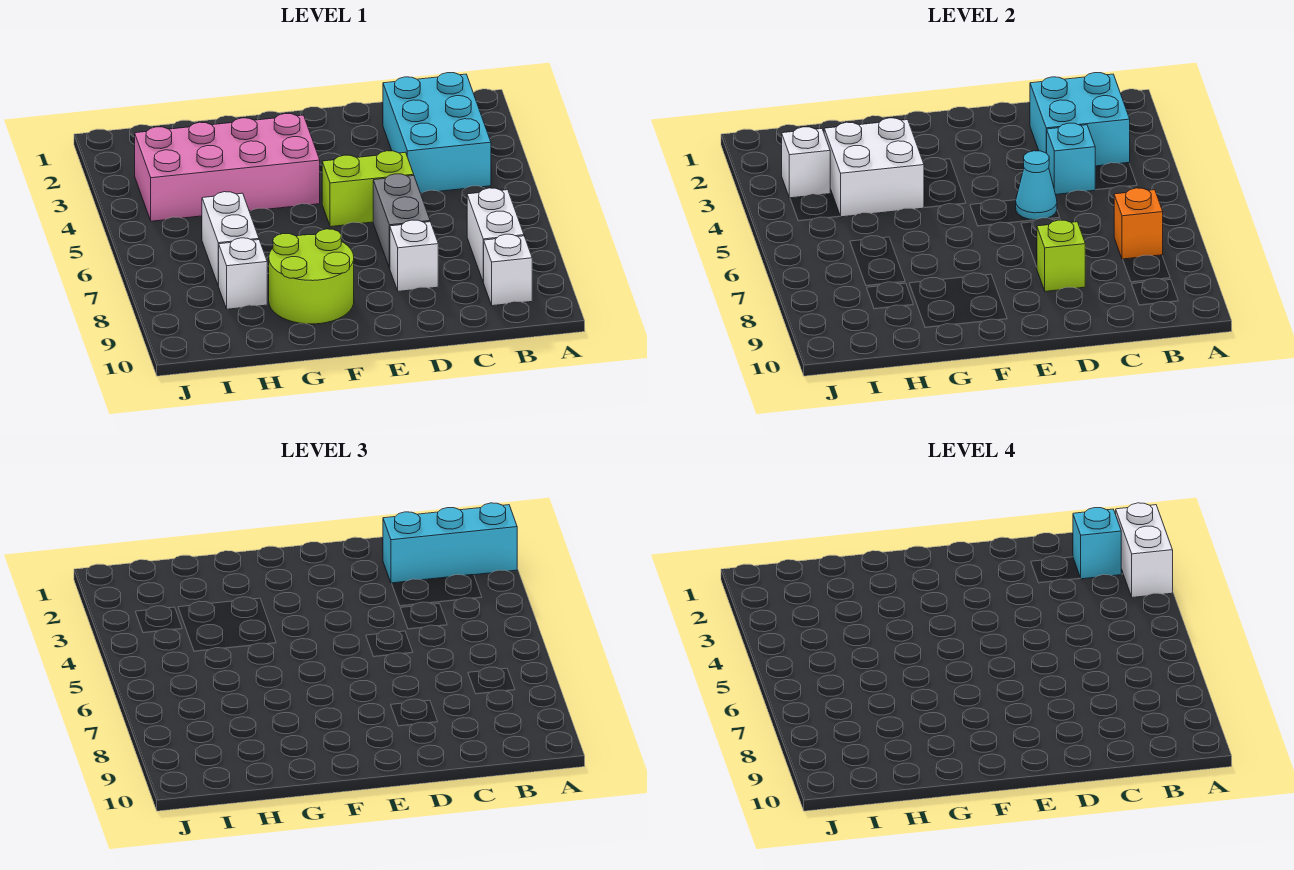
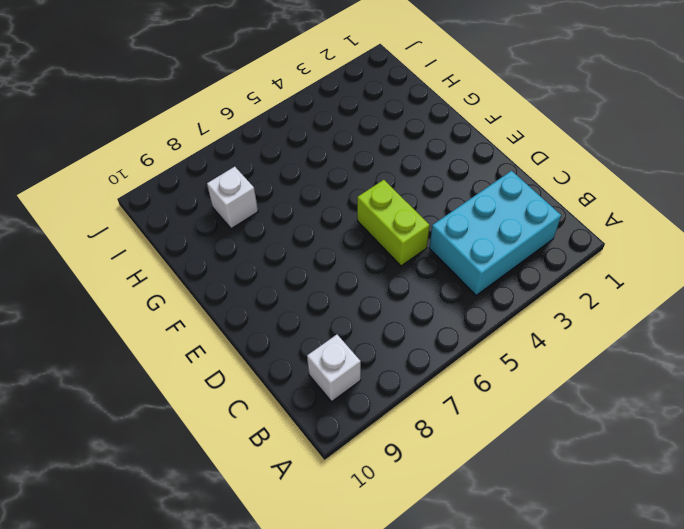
none -> white brick B7:B8 level 1
none -> grey brick D6:D7 level 1
none -> white brick D8 level 1

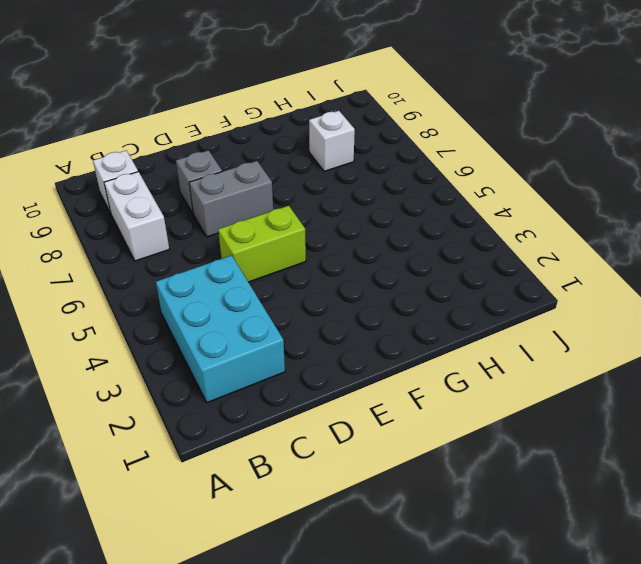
grey brick D7:E7 level 1 -> grey brick D6:D7 level 1
grey brick D8 level 1 -> white brick D8 level 1
none -> pink brick F3:I4 level 1
none -> lime round brick F8:G9 level 1
none -> white brick H6:H7 level 1

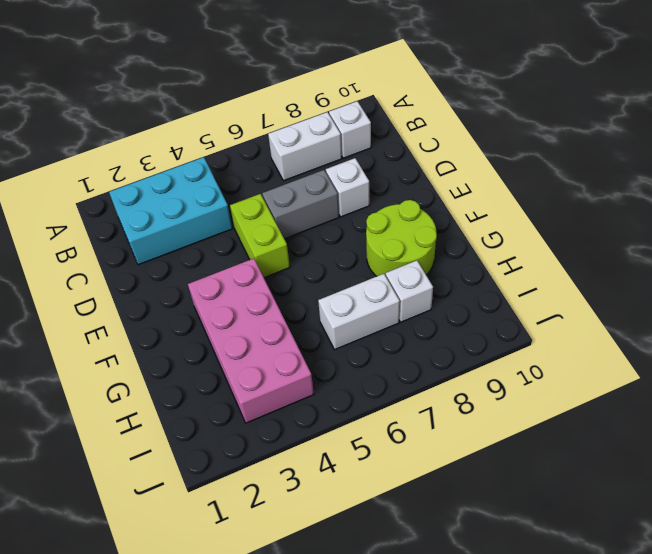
none -> cyan brick B2:C3 level 2
none -> orange brick B7 level 2
none -> cyan brick C4 level 2

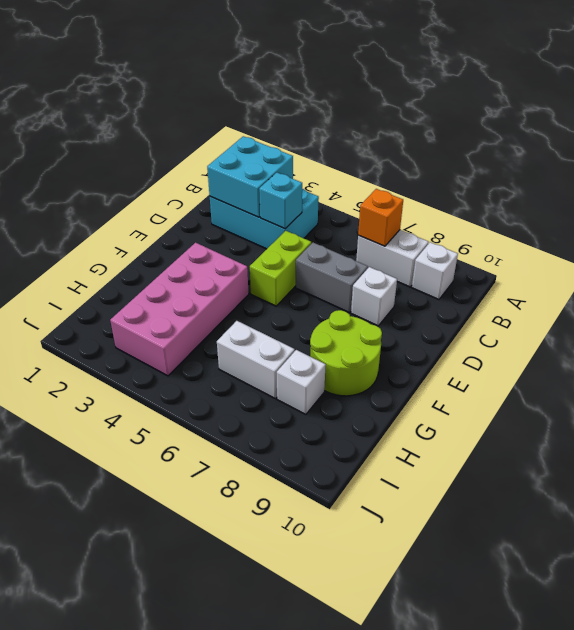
none -> cyan cone D5 level 2
none -> lime brick D8 level 2
none -> white brick G3:H4 level 2

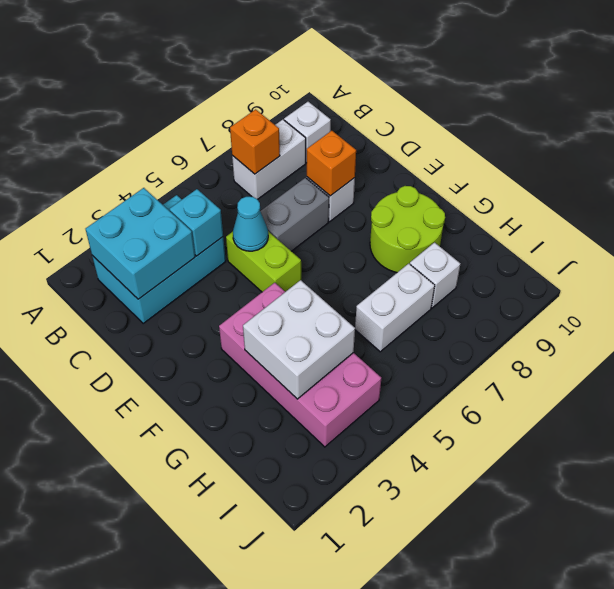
orange brick D8 level 2 -> lime brick D8 level 2
none -> white brick I3 level 2
none -> cyan brick A2:C2 level 3
none -> white brick A2:A3 level 4

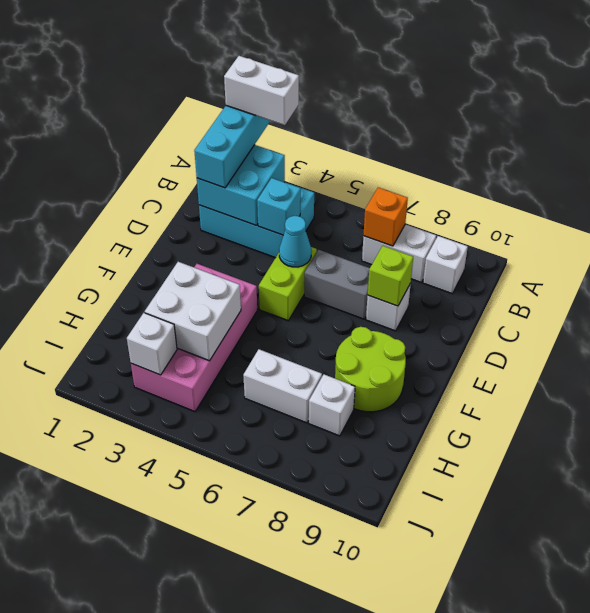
none -> cyan brick B2 level 4

